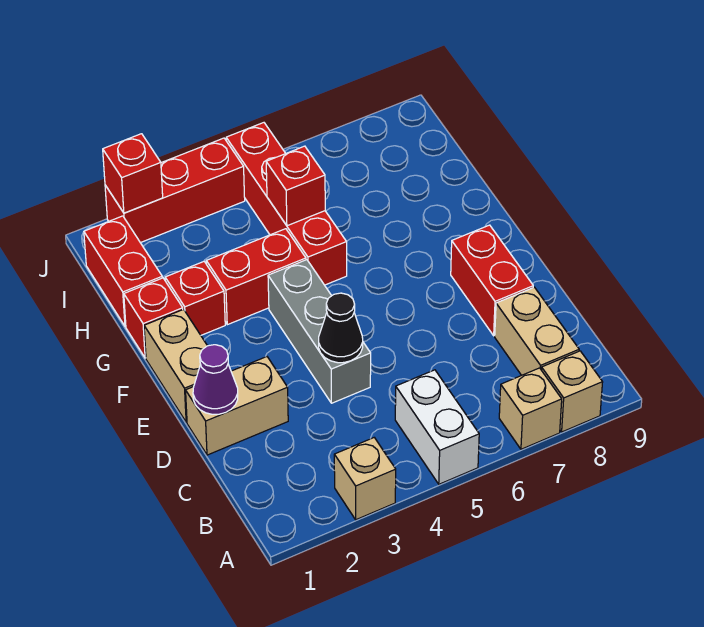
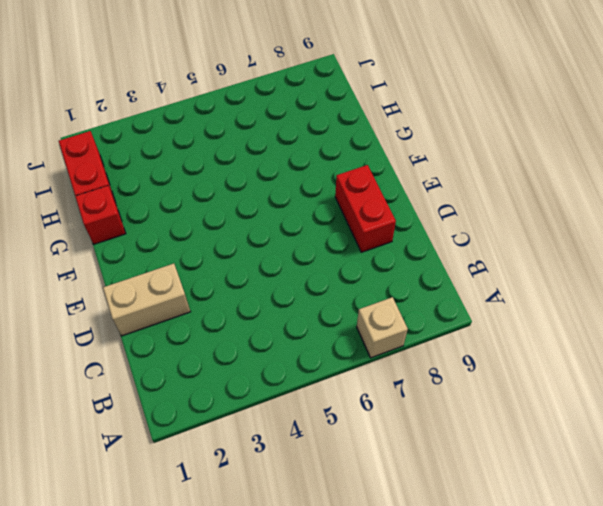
none -> tan brick A3 level 1
none -> white brick A5:B5 level 1
none -> tan brick A8 level 1

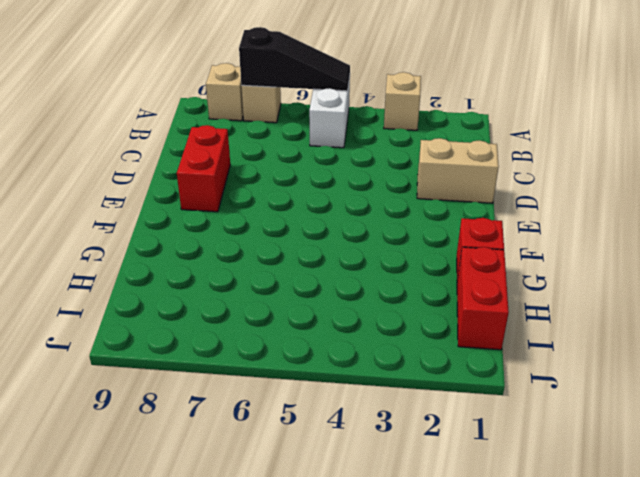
black slope A5:A7 level 2 top 7 -> none
none -> tan brick B8:C8 level 1
none -> grey brick D4:F4 level 1
none -> tan brick E1:F1 level 1

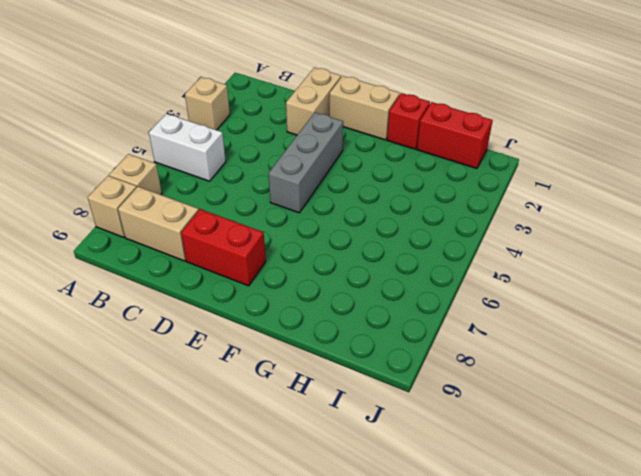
grey brick E3:E5 level 1 -> grey brick D4:F4 level 1
none -> red brick G2 level 1
none -> red brick G3:G4 level 1
none -> red brick G5:J5 level 1

